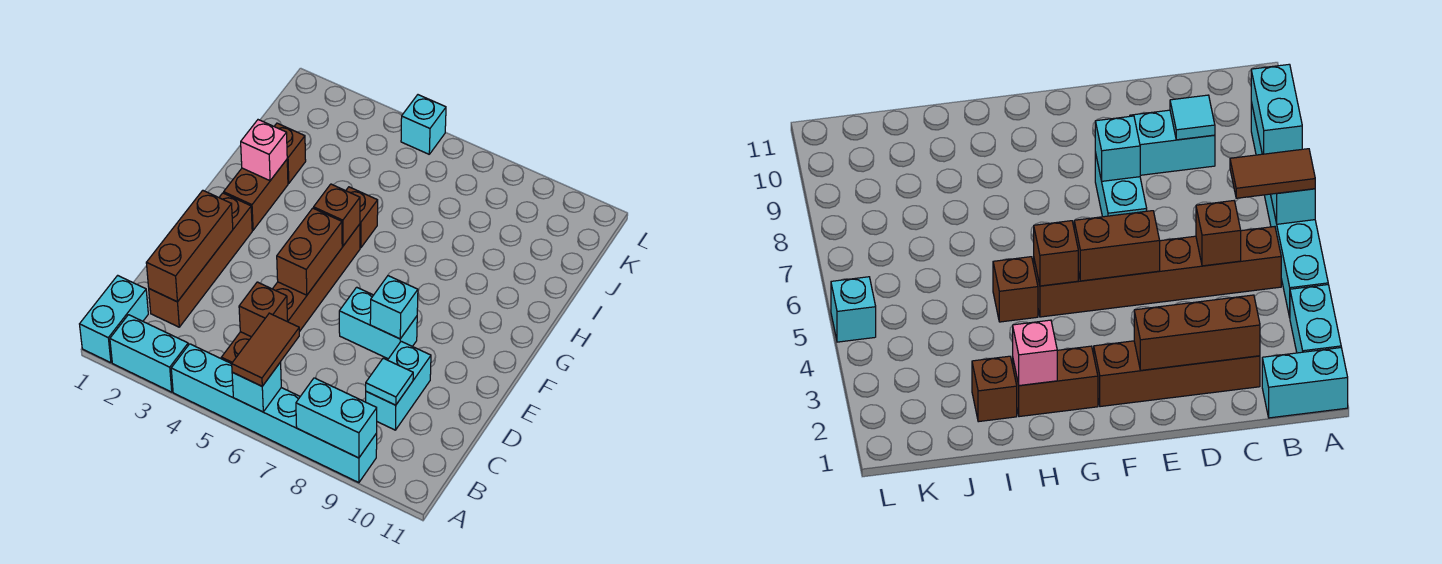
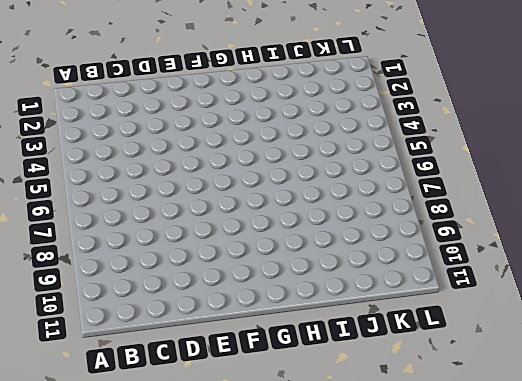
none -> cyan brick A1:B1 level 1
none -> cyan brick A2:A3 level 1
none -> cyan brick A4:A9 level 1

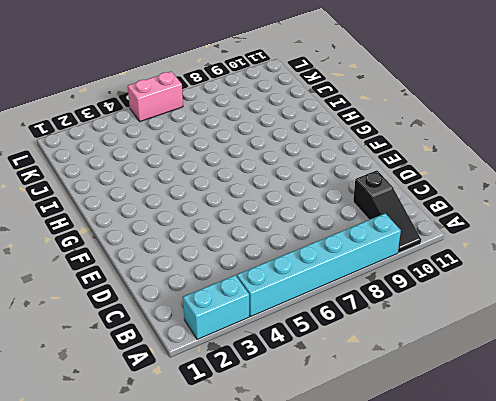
black slope A10:C10 level 1 top C -> none
pink brick L5:L6 level 1 -> cyan brick L5 level 1
none -> cyan brick A1:B1 level 1
none -> brown brick B5:G5 level 1
none -> brown brick C2:F2 level 1

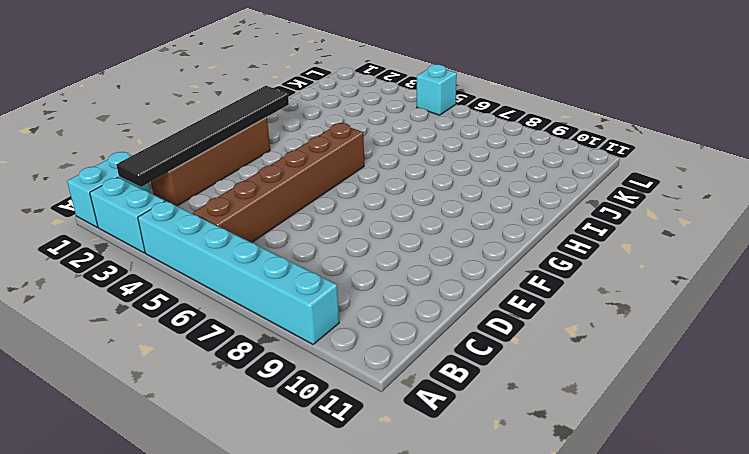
black tile B2:G2 level 2 -> brown brick C2:E2 level 2
none -> cyan brick C9:D9 level 1
none -> cyan brick E7:E8 level 1
none -> brown brick G2:H2 level 1

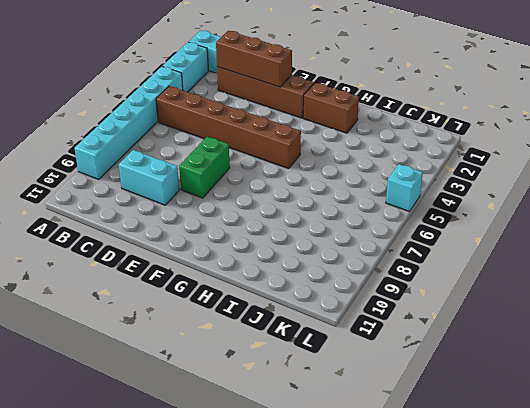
green brick E7:E8 level 1 -> cyan brick E7:E8 level 1
none -> brown brick H5 level 1
none -> brown brick I2 level 1
none -> cyan brick A6 level 2

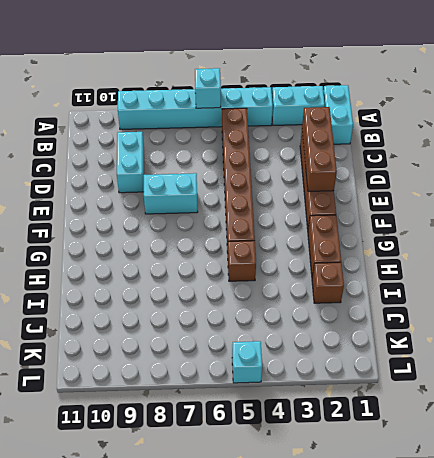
none -> cyan brick A8:A9 level 2
none -> brown brick C5 level 2
none -> cyan tile C9 level 2

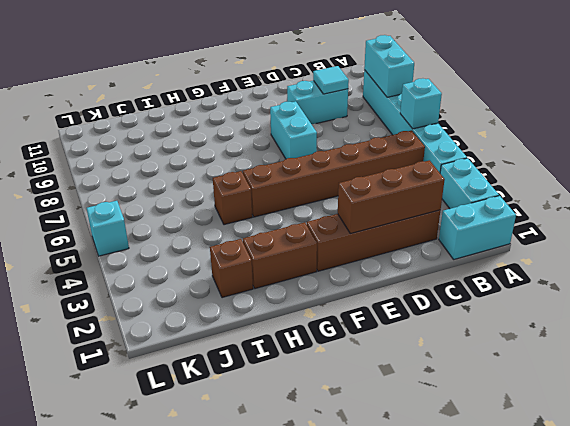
none -> brown brick C5 level 2
none -> brown brick E5:F5 level 2
none -> cyan brick E8 level 2

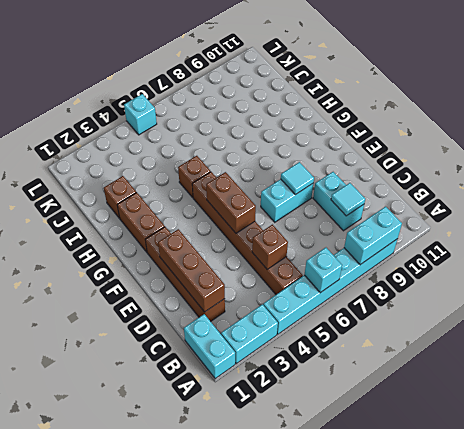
cyan tile E8 level 2 -> cyan brick E8 level 2
none -> brown brick G5 level 2
none -> pink brick H2 level 2
none -> brown tile A6:B6 level 3

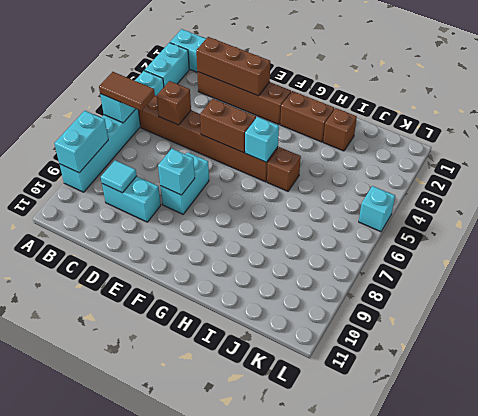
cyan brick G5 level 2 -> brown brick G5 level 2
none -> pink brick H2 level 2

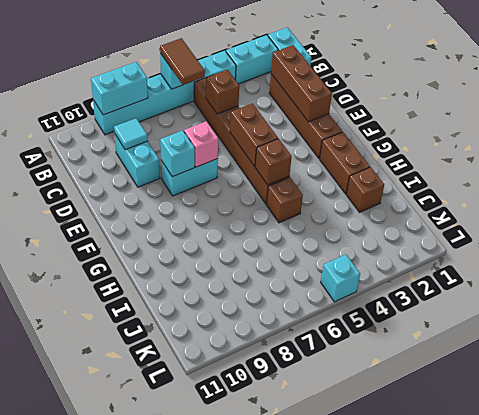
pink brick E7 level 2 -> pink brick H2 level 2

